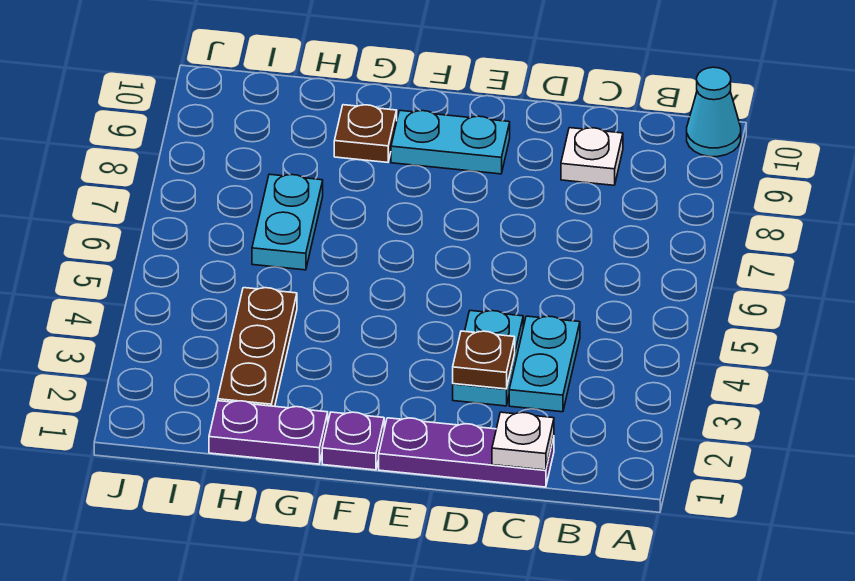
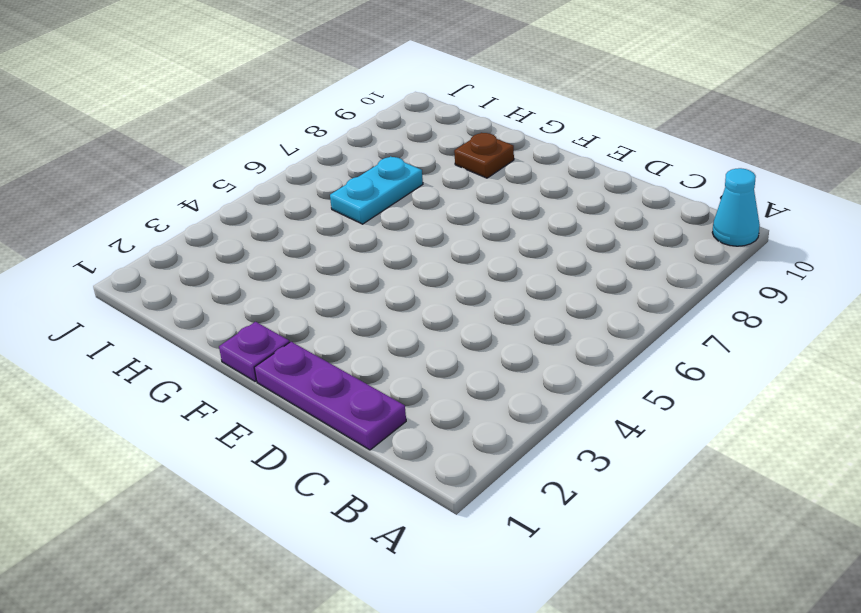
none -> cyan plate C3:C4 level 1
none -> white plate C9 level 1
none -> cyan plate D3:D4 level 1

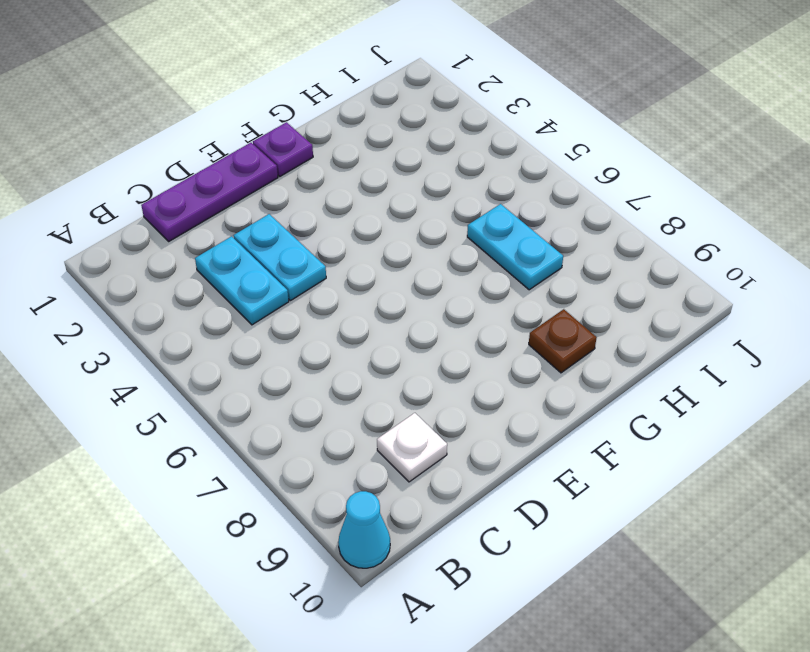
none -> cyan plate E9:F9 level 1
none -> purple plate G1:H1 level 1
none -> brown plate H2:H4 level 1

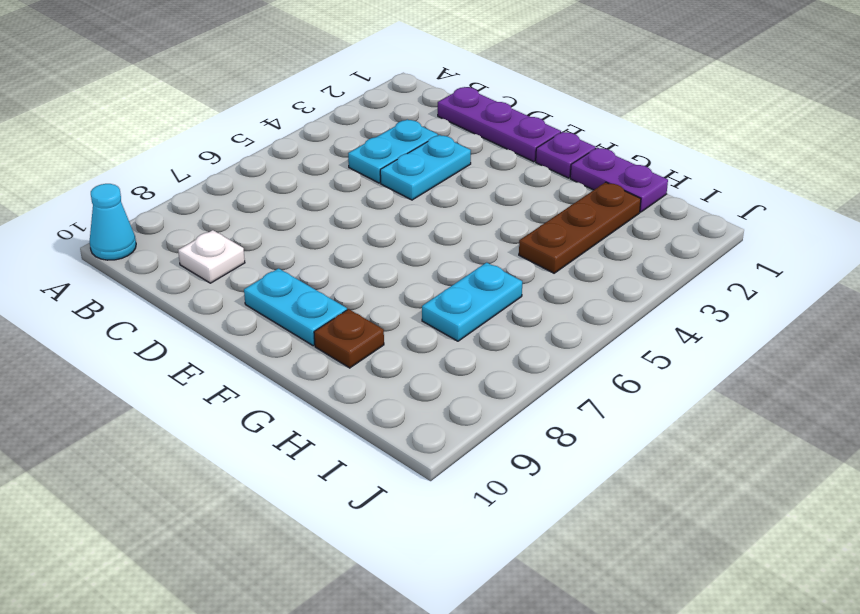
none -> white plate C1 level 2
none -> brown plate D3 level 2

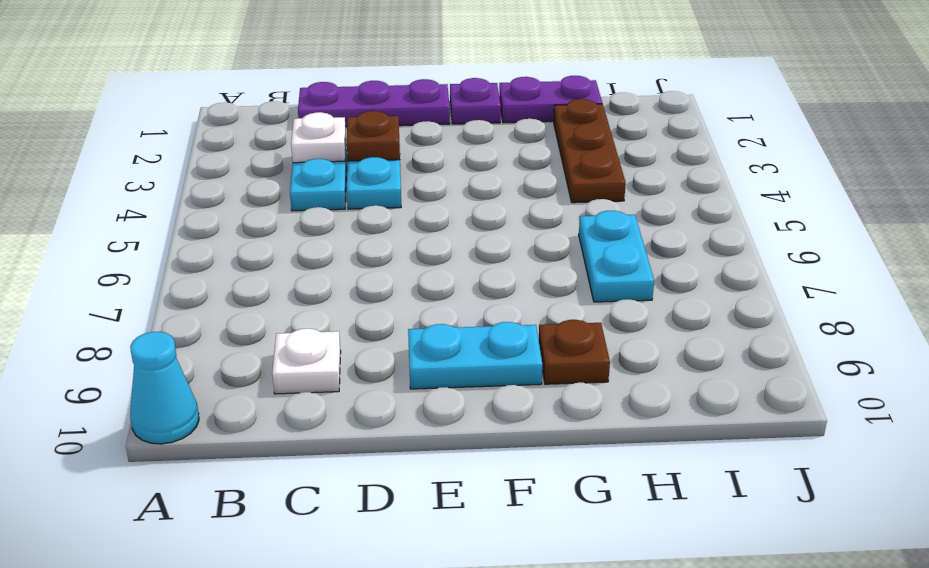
white plate C3 level 2 -> white plate C1 level 2

